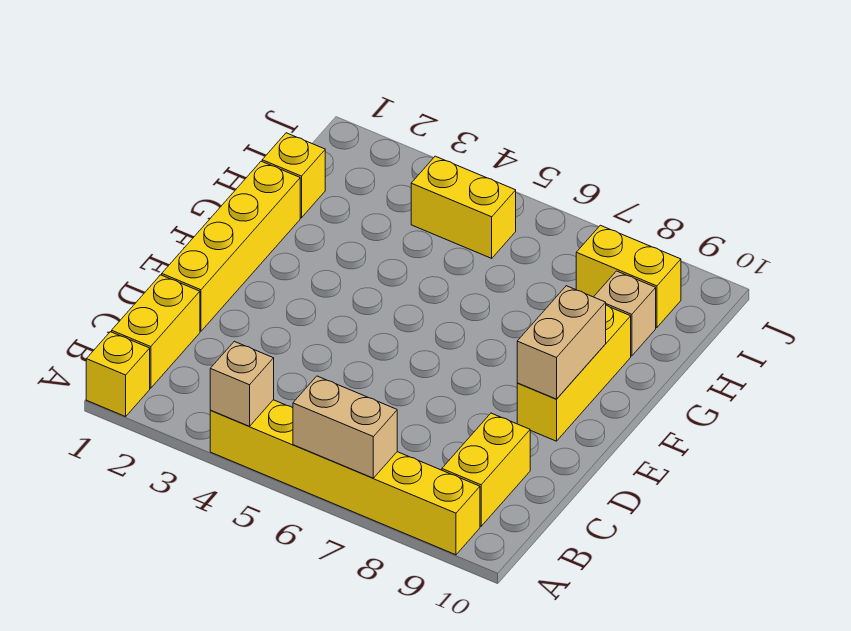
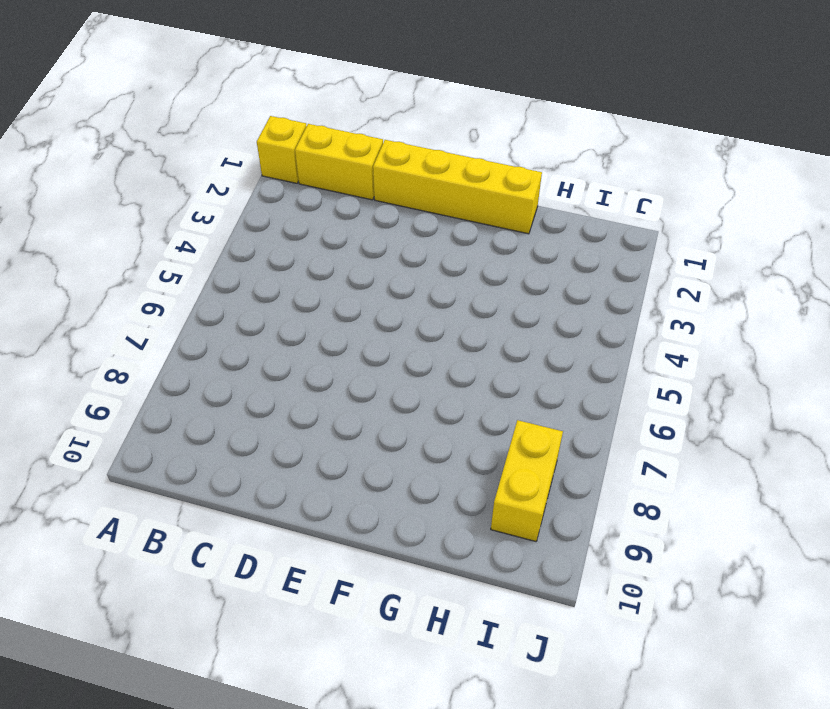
none -> yellow brick A4:A9 level 1
none -> yellow brick B9:C9 level 1
none -> yellow brick E9:G9 level 1

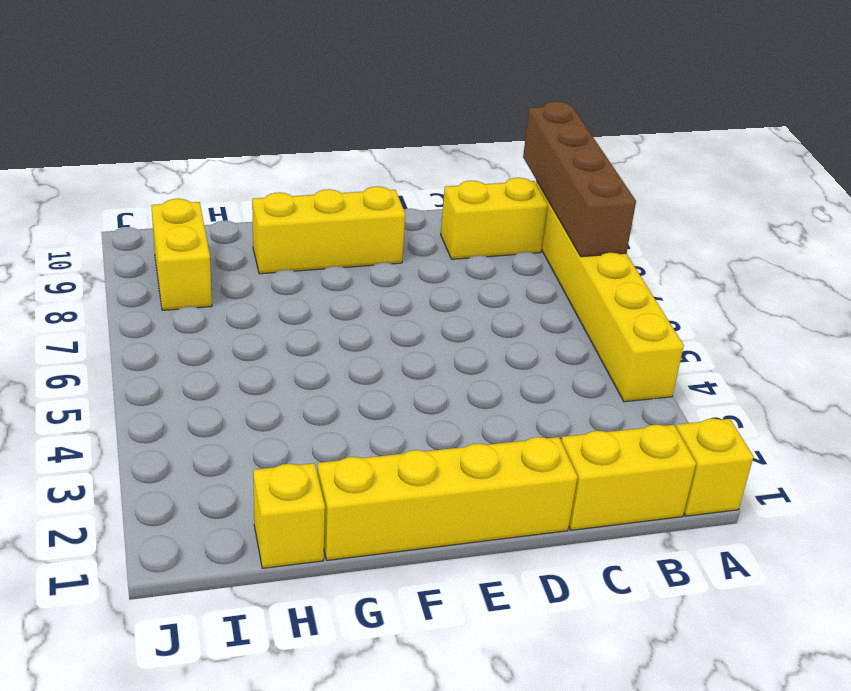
brown brick A7:A10 level 2 -> tan brick A6:A7 level 2
none -> tan brick H9 level 1
none -> yellow brick I4:I5 level 1
none -> tan brick A4 level 2

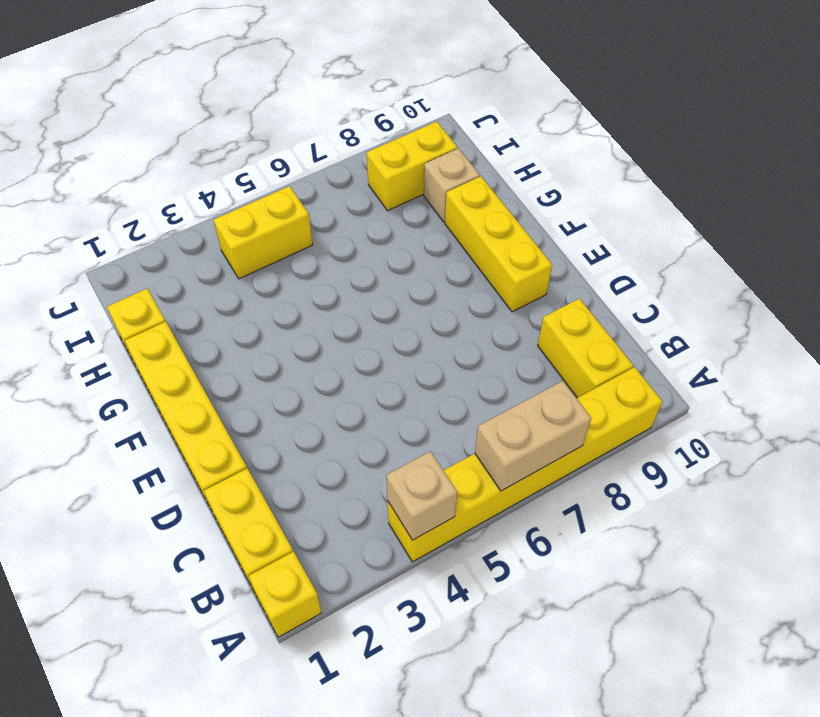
none -> tan brick E9:F9 level 2

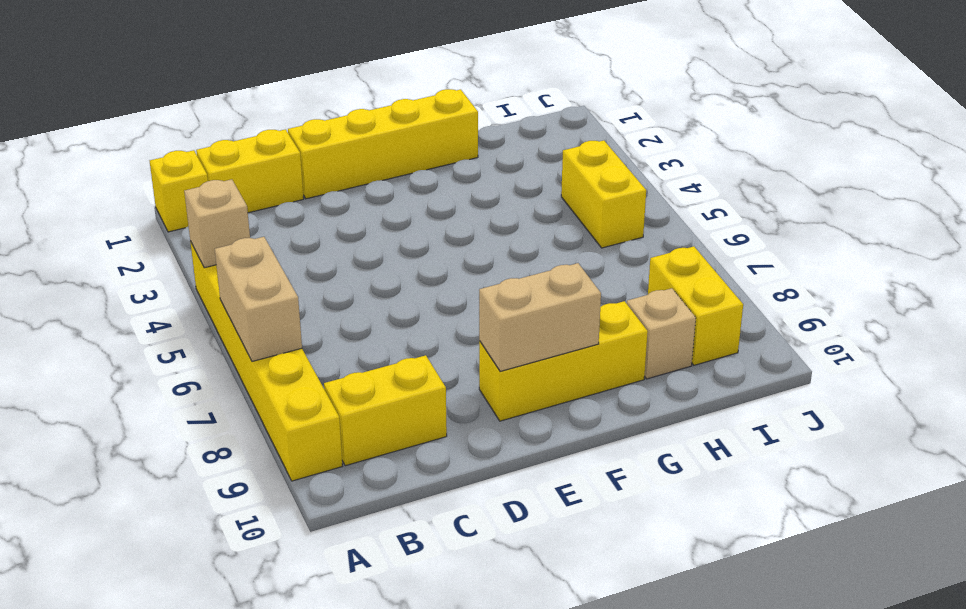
none -> yellow brick H1 level 1

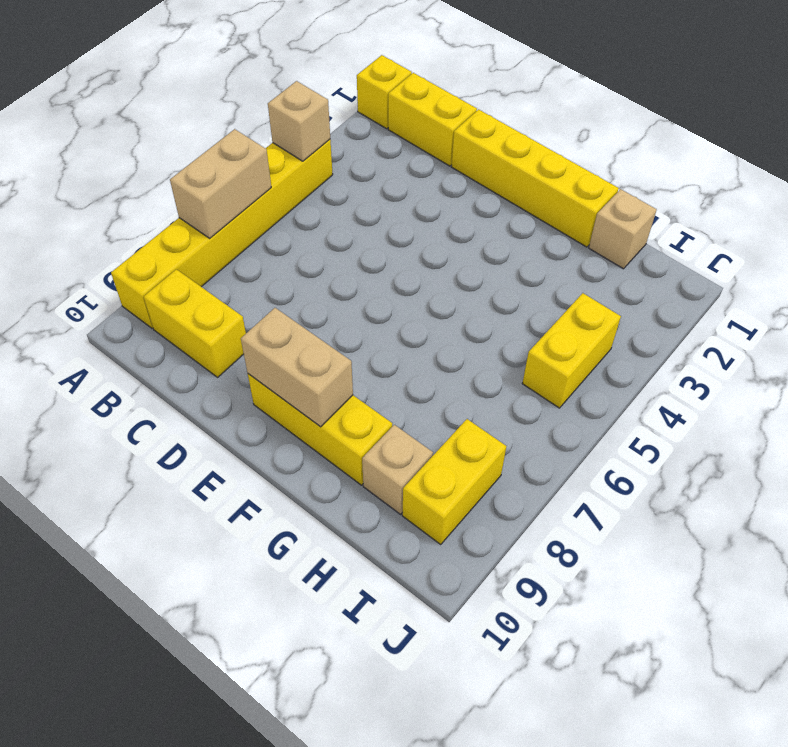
tan brick H1 level 1 -> yellow brick H1 level 1

